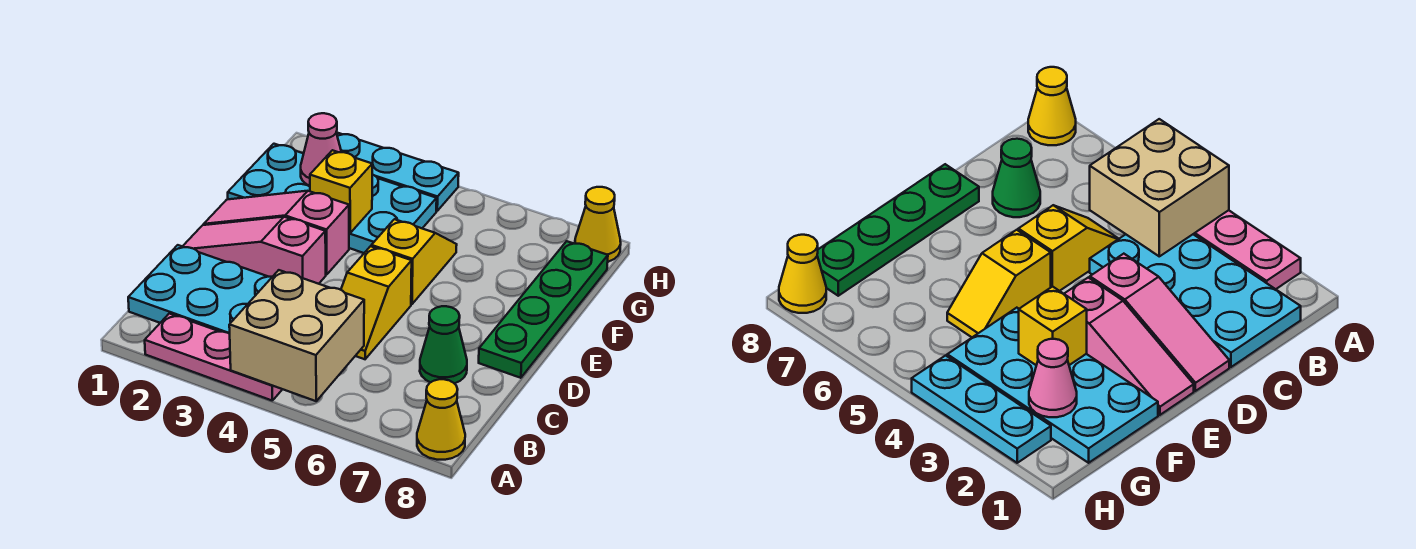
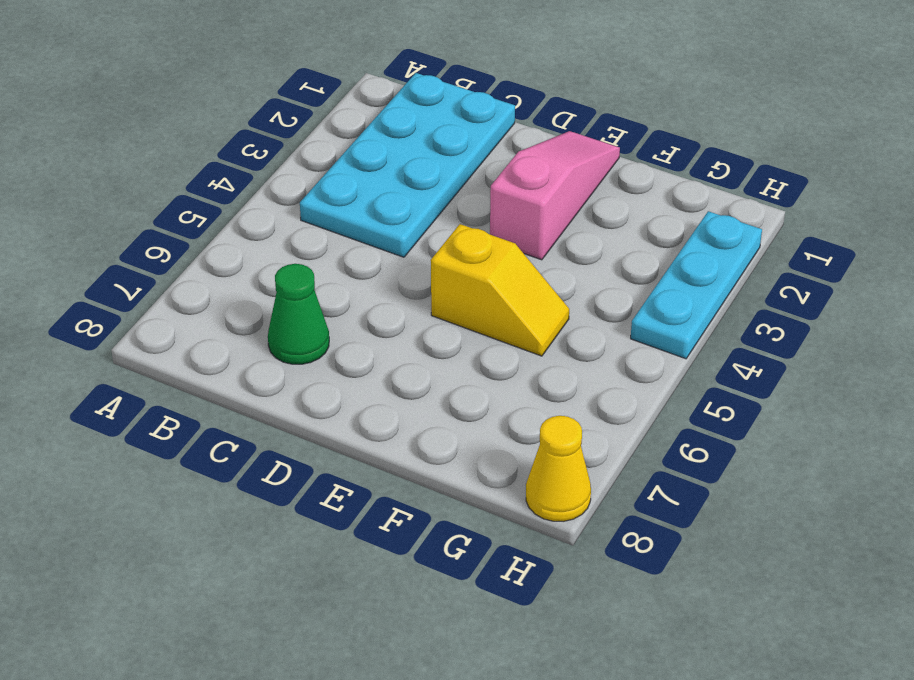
none -> pink plate A2:A4 level 1
none -> yellow cone A8 level 1
none -> yellow slope C5:D5 level 1 top D

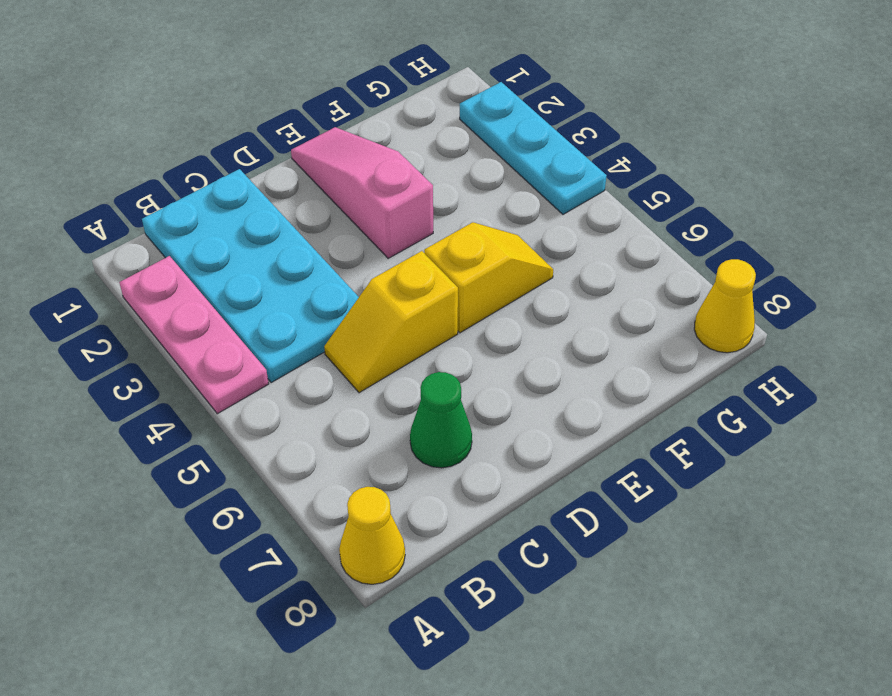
none -> pink slope D1:D3 level 1 top 3
none -> green plate D8:G8 level 1
none -> cyan plate F1:G4 level 1

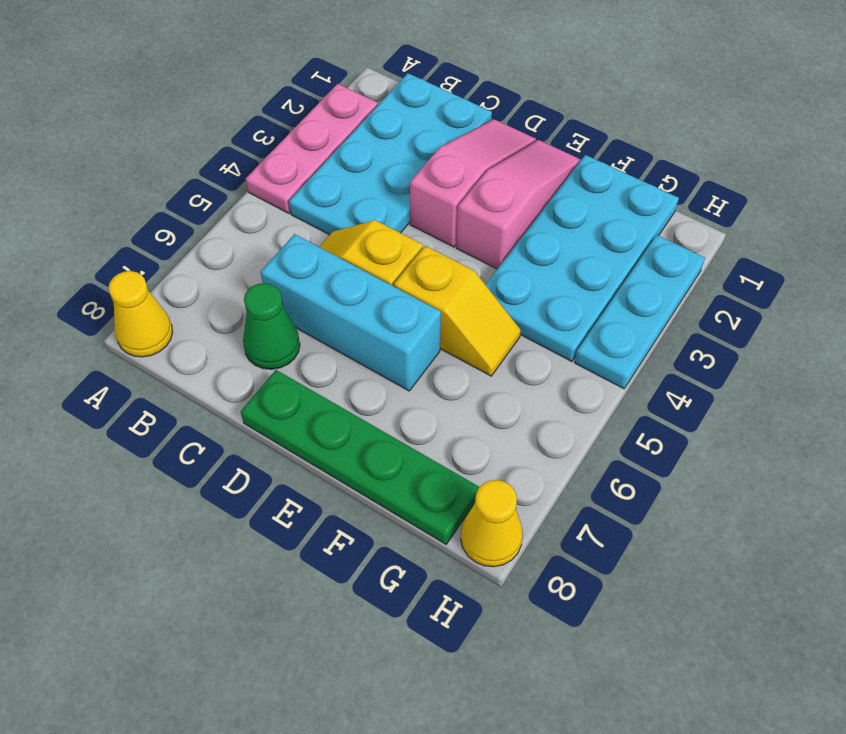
cyan brick C6:E6 level 1 -> none
none -> tan brick A4:B5 level 2
none -> yellow brick F3 level 2
none -> pink cone G2 level 2

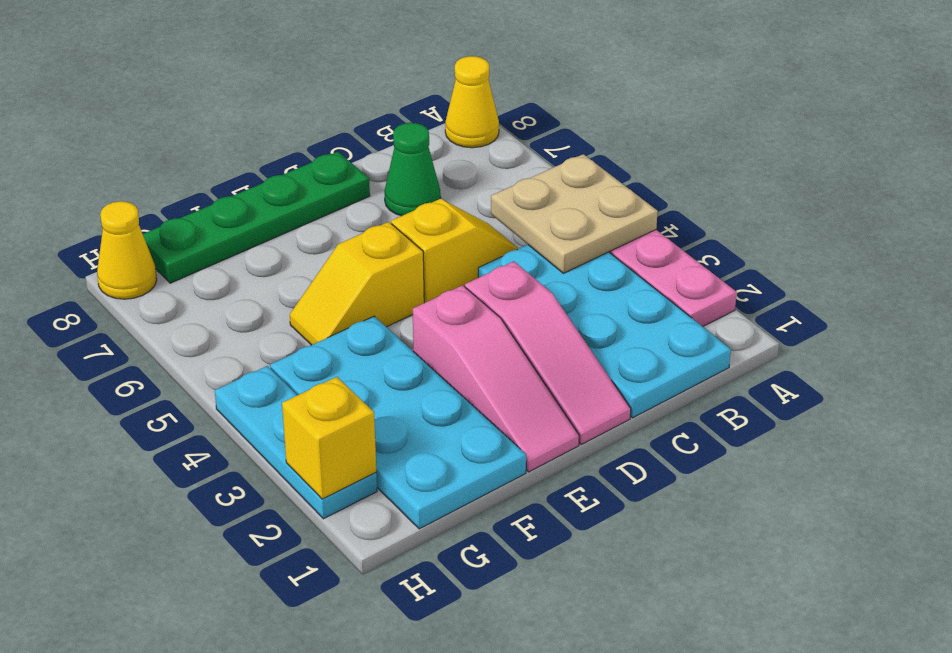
tan plate A4:B5 level 2 -> tan brick A4:B5 level 2
yellow brick H2 level 2 -> yellow brick F3 level 2
none -> pink cone G2 level 2

